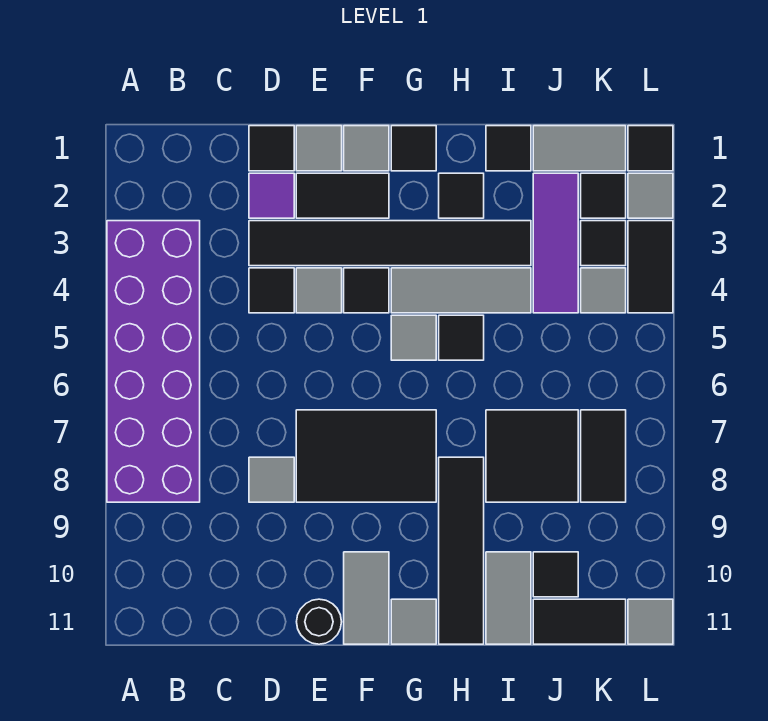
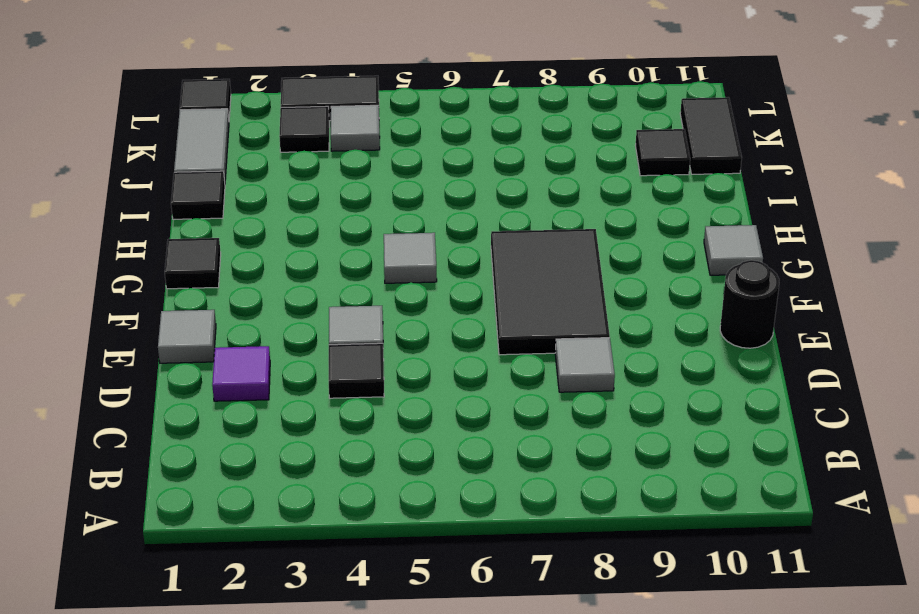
none -> purple brick A3:B8 level 1
none -> black tile D1 level 1
none -> black tile D3:I3 level 1
none -> black tile E2:F2 level 1

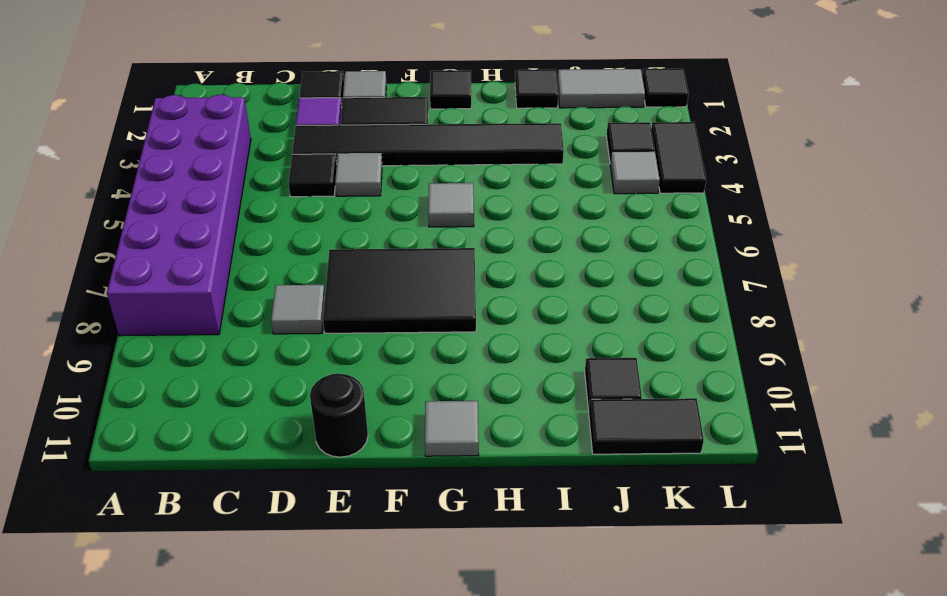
none -> grey tile F1 level 1
none -> black tile F4 level 1
none -> grey tile F10:F11 level 1
none -> grey tile G4:I4 level 1

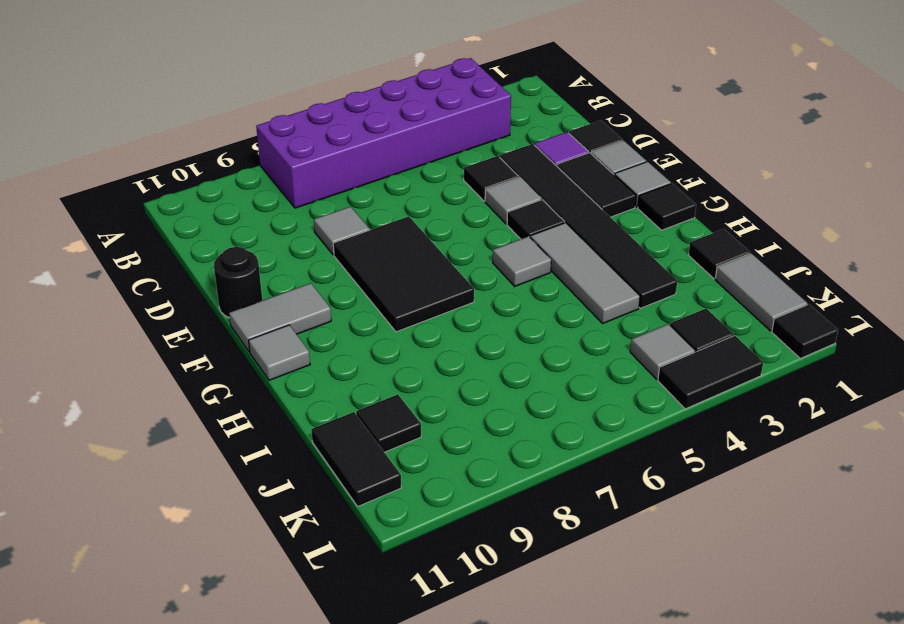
none -> black tile H2 level 1
none -> black tile H5 level 1
none -> black tile H8:H11 level 1
none -> black tile I7:J8 level 1

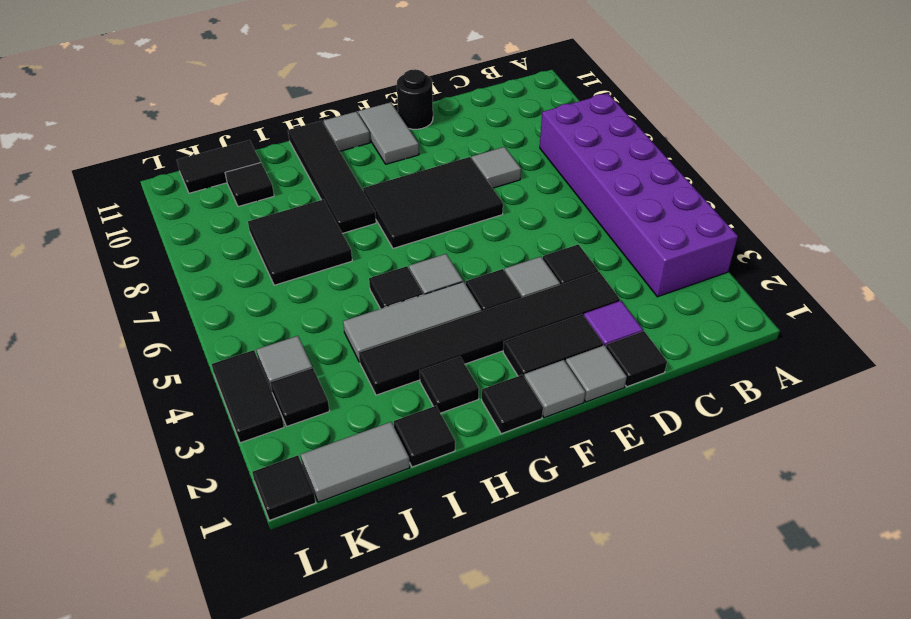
none -> grey tile I10:I11 level 1
none -> purple tile J2:J4 level 1
none -> black tile K2 level 1
none -> black tile K7:K8 level 1

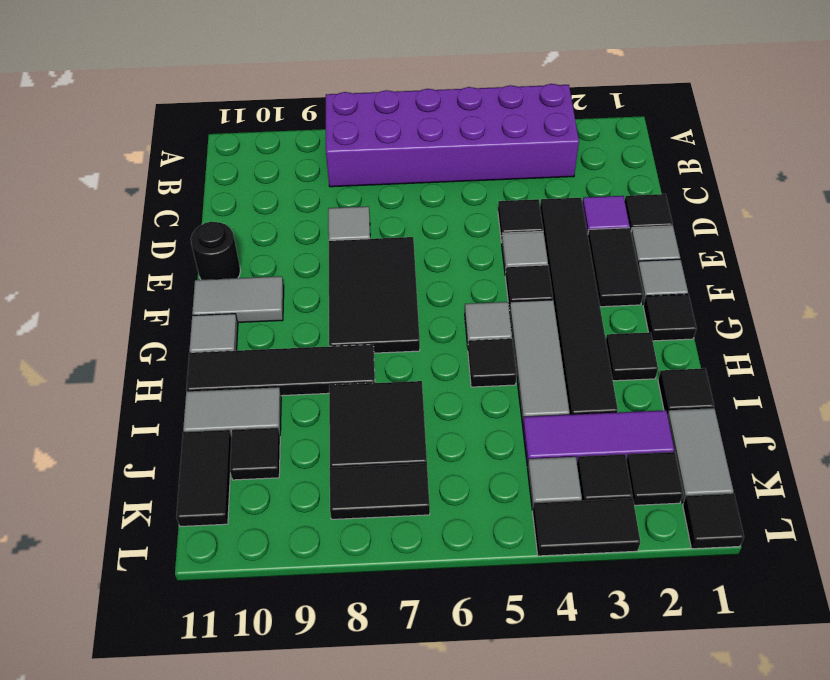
none -> grey tile L2 level 1
none -> grey tile L11 level 1

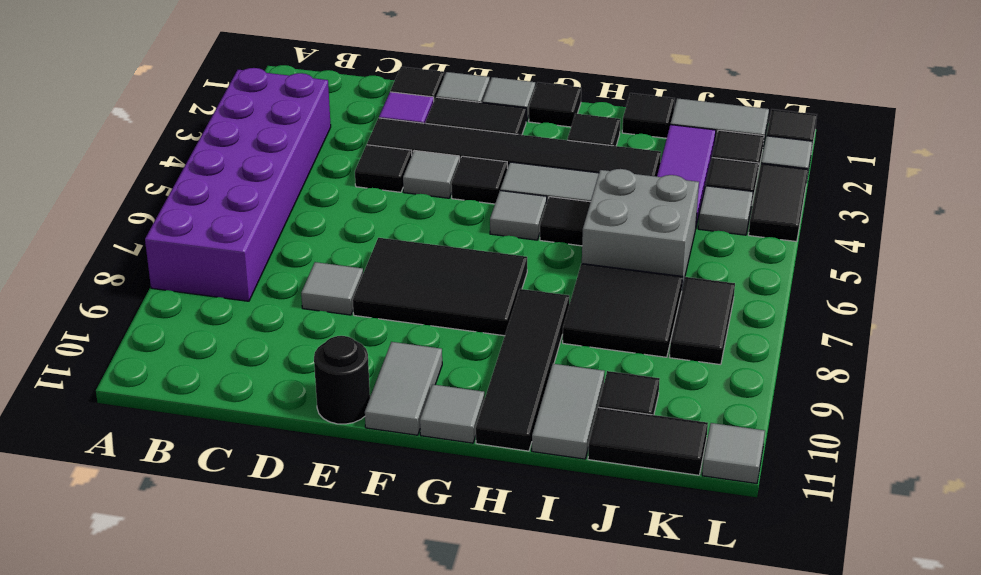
grey brick I5:J6 level 1 -> none

